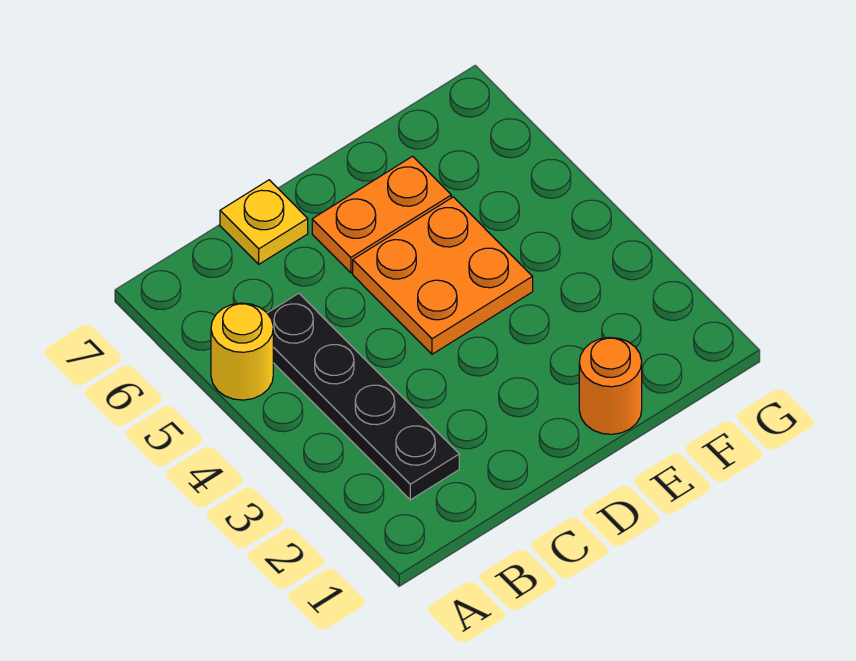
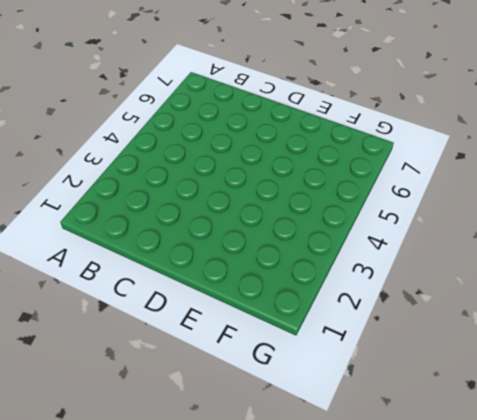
none -> yellow round brick A5 level 1
none -> black plate B2:B5 level 1

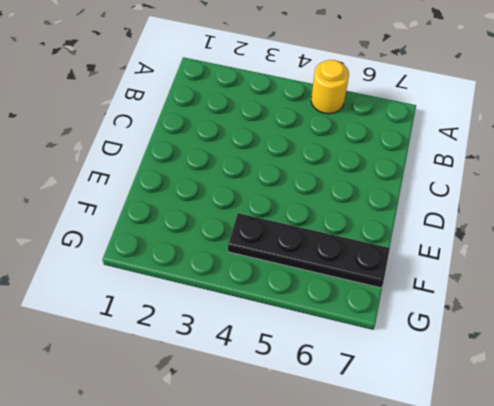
black plate F4:F7 level 1 -> black plate B2:B5 level 1
none -> yellow plate C7 level 1
none -> orange plate D4:E5 level 1

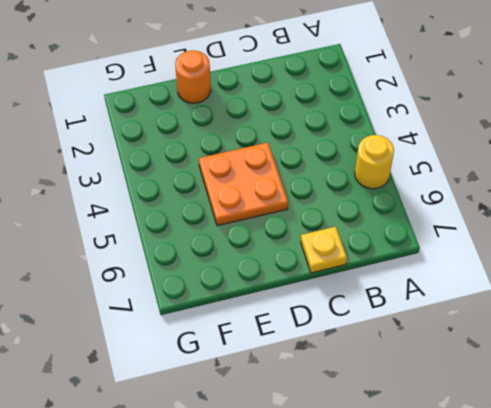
none -> black plate B2:B5 level 1
none -> orange plate D6:E6 level 1

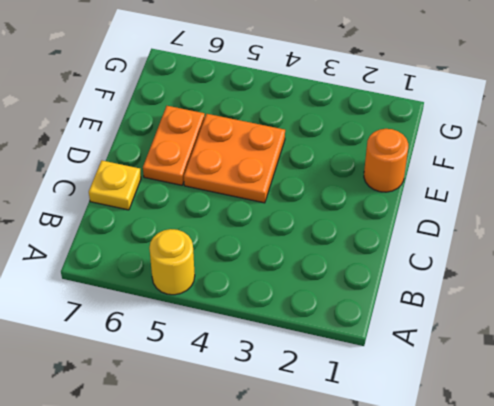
none -> black plate B2:B5 level 1

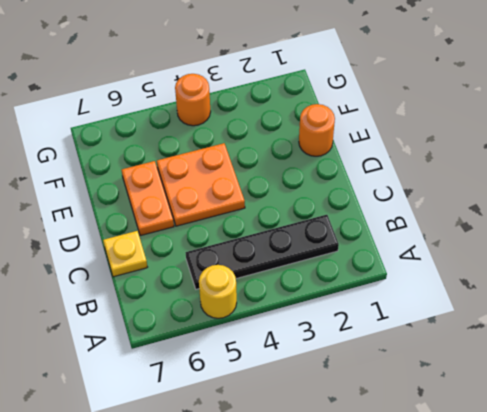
orange round brick G4 level 1 -> none

